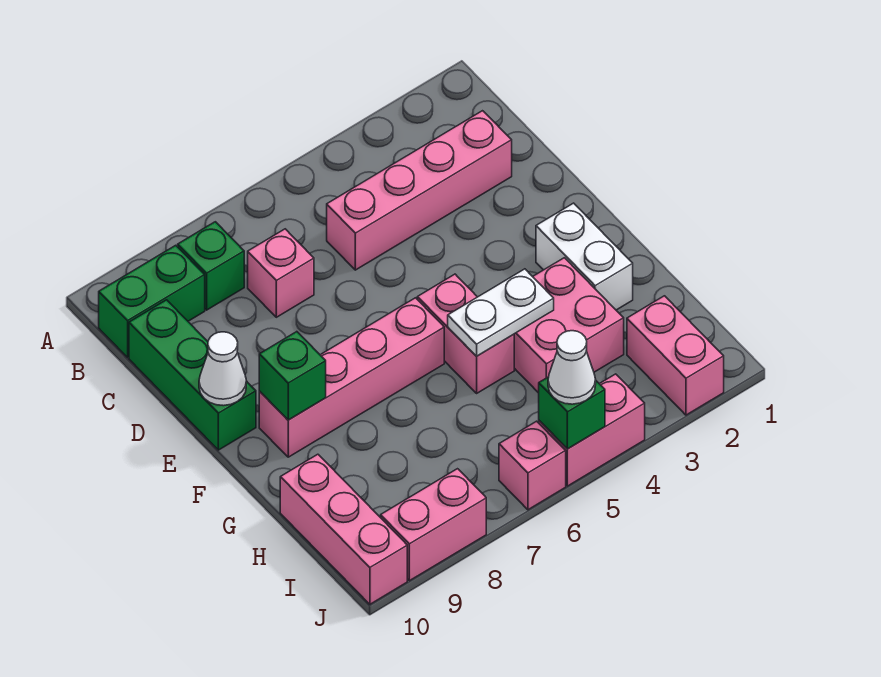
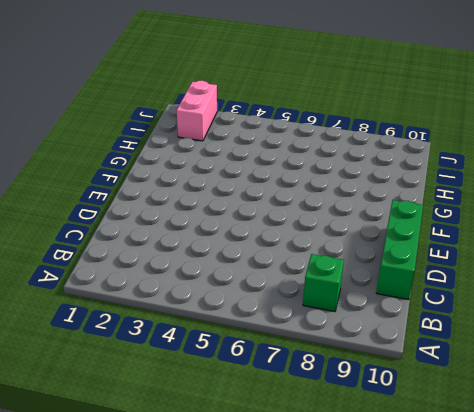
none -> green brick B9:B10 level 1
none -> pink brick C2:C5 level 1
none -> pink brick C7 level 1

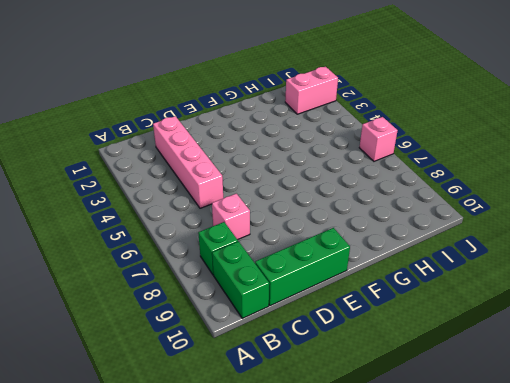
none -> white brick F2:G2 level 1
none -> pink brick F5:G5 level 1
none -> pink brick F6:F9 level 1

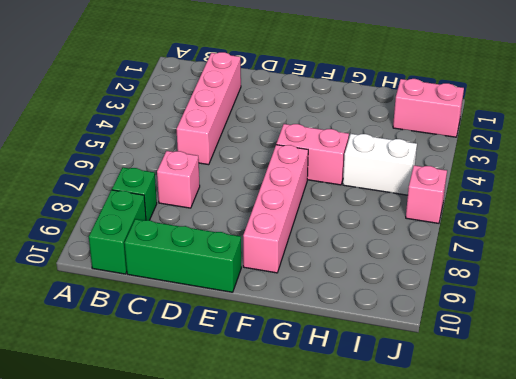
white brick H5:I5 level 1 -> white brick F2:G2 level 1
none -> pink brick G3:H4 level 1
none -> pink brick H10:J10 level 1
none -> pink brick J4:J5 level 1

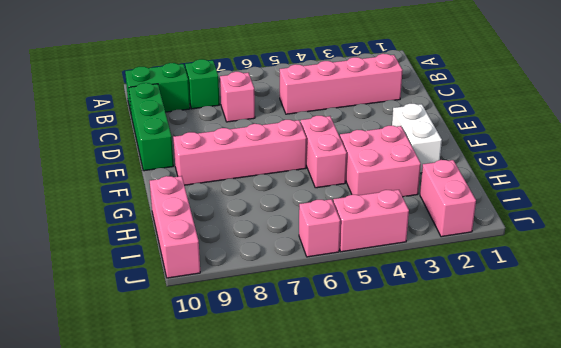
none -> pink brick J8:J9 level 1
none -> white cone E10 level 2
none -> green brick F9 level 2

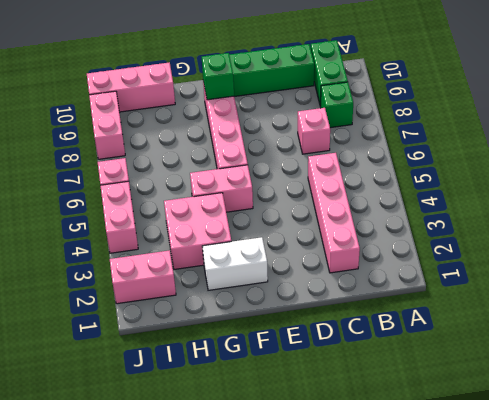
none -> white cone E10 level 2
none -> white plate G4:G5 level 2
none -> green brick J5 level 2

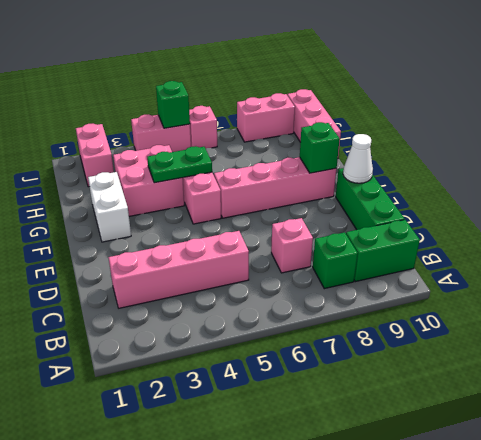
green plate G4:G5 level 2 -> white plate G4:G5 level 2
none -> white cone J5 level 3

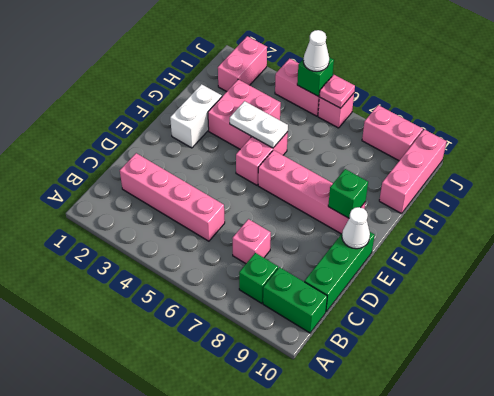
pink plate J6 level 2 -> none

